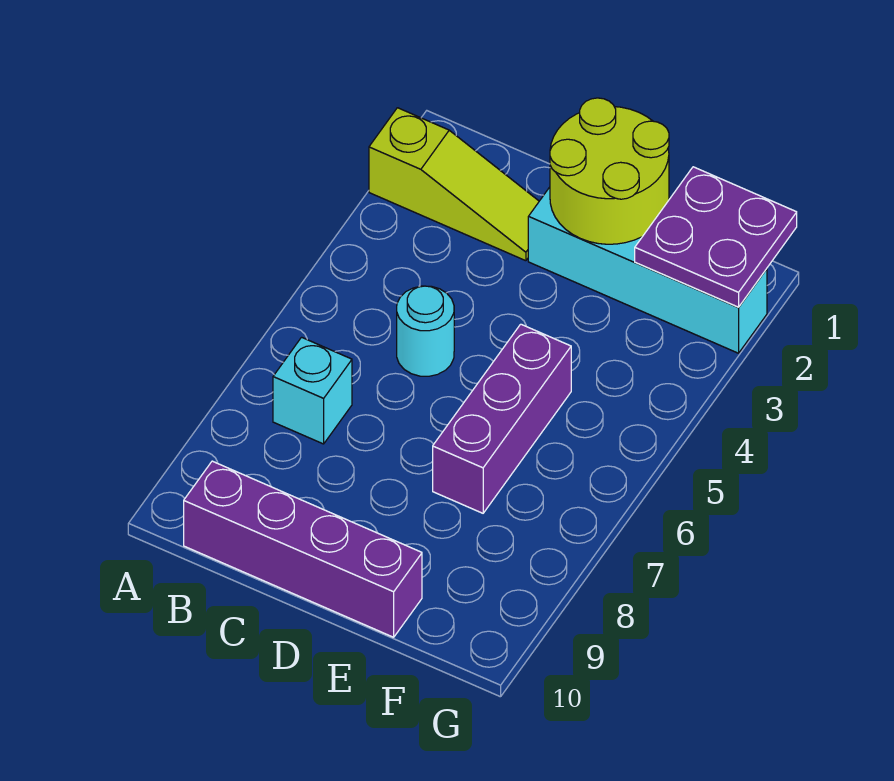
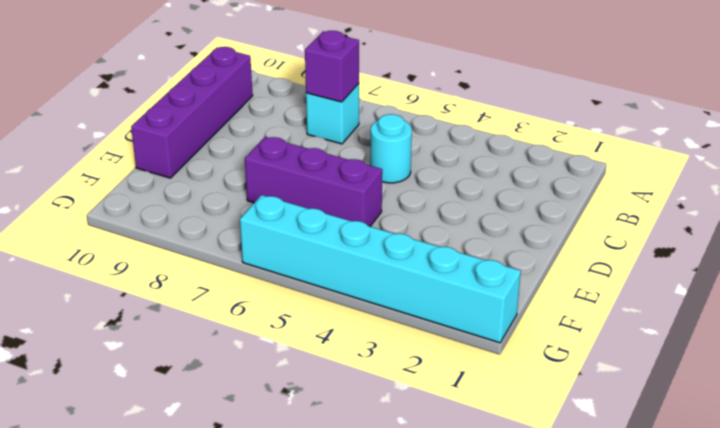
purple brick B7 level 2 -> none
cyan brick G1:G6 level 1 -> cyan brick D2:G2 level 1
none -> lime slope A2:C2 level 1 top A
none -> lime round brick D1:E2 level 2

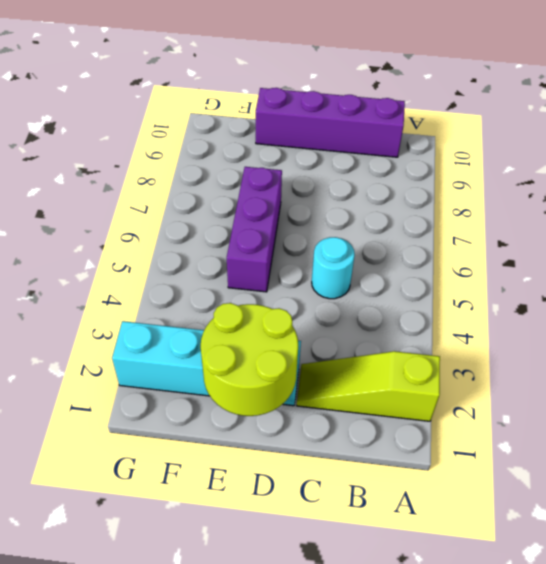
none -> cyan brick B7 level 1
none -> purple plate F1:G2 level 2

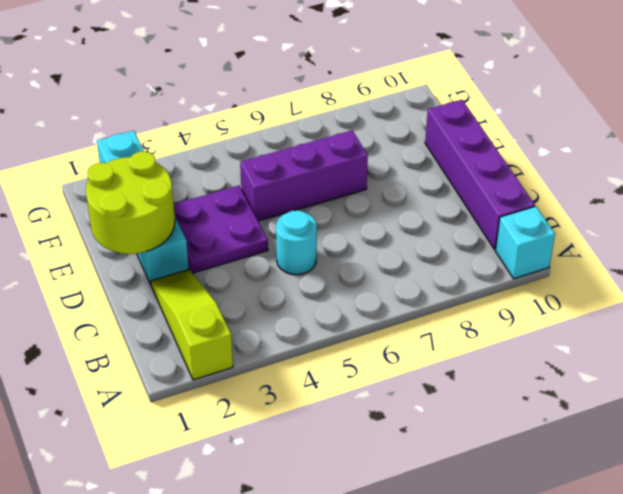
cyan brick A10 level 1 -> cyan brick B7 level 1
purple plate D3:E4 level 1 -> purple plate F1:G2 level 2

